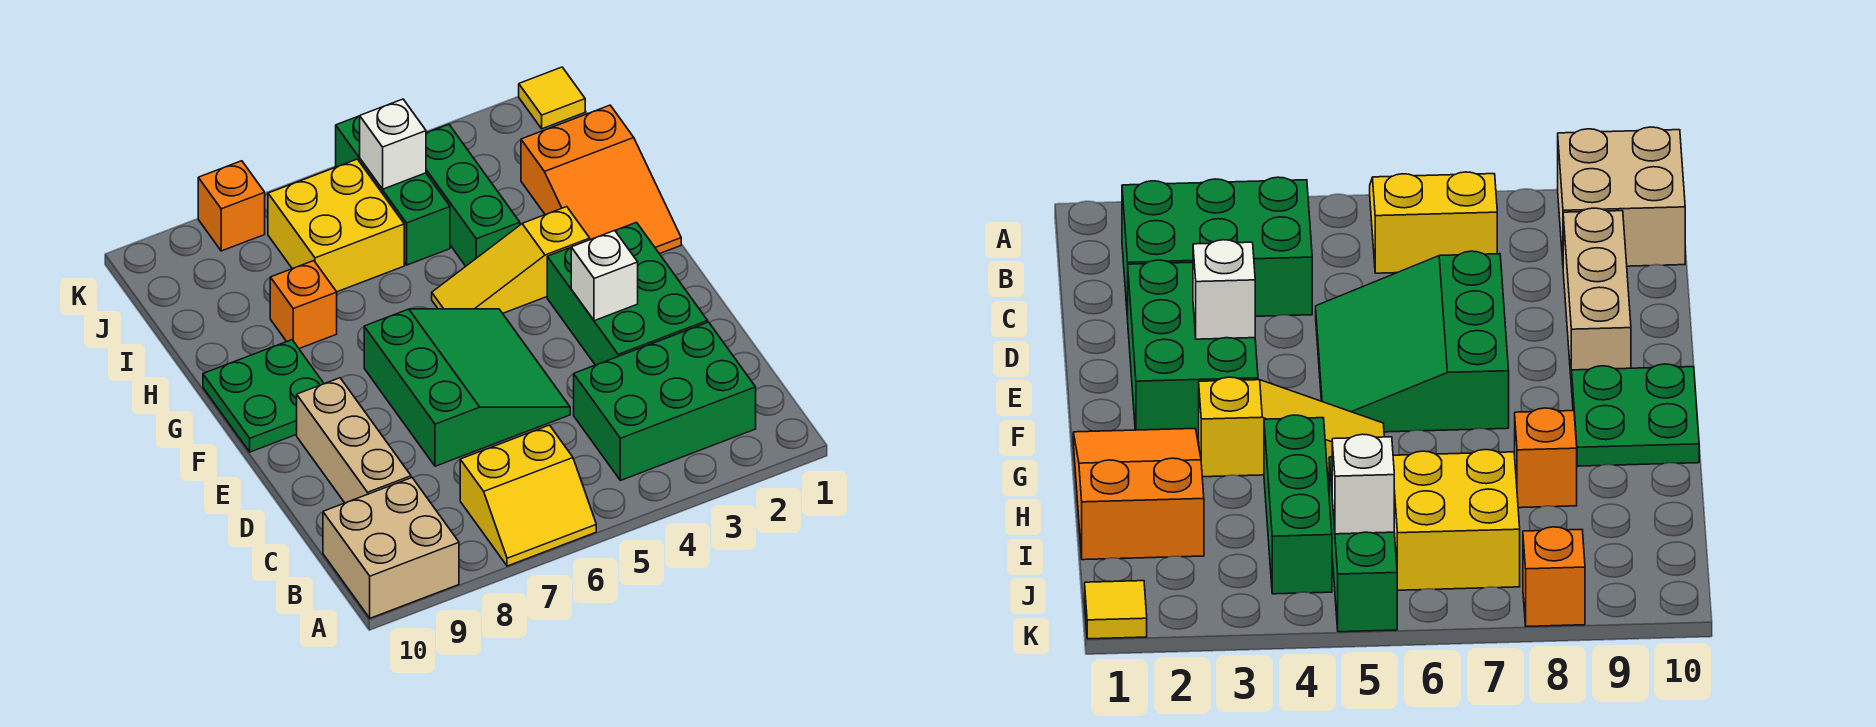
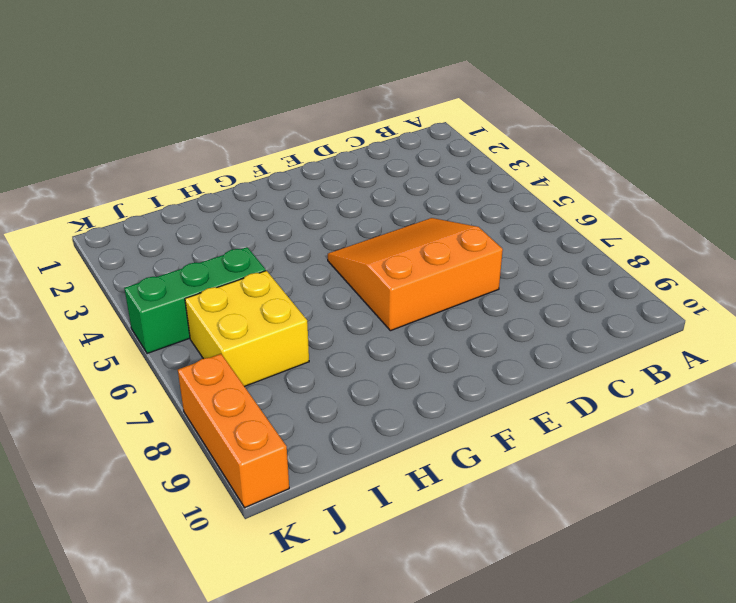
orange slope D5:F7 level 1 top 7 -> green slope D5:F7 level 1 top 7
orange brick K8:K10 level 1 -> orange brick K8 level 1
none -> yellow slope A6:B7 level 1 top B
none -> tan brick A9:B10 level 1
none -> green brick B2:C4 level 1

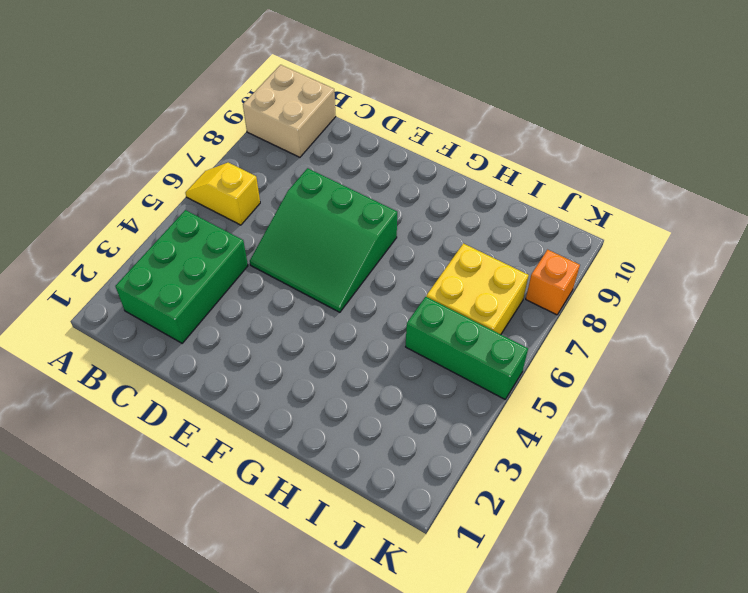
yellow slope A6:B6 level 1 top B -> yellow slope A6:B7 level 1 top B
none -> tan brick C9:E9 level 1
none -> green brick D2:F3 level 1
none -> green plate F9:G10 level 1

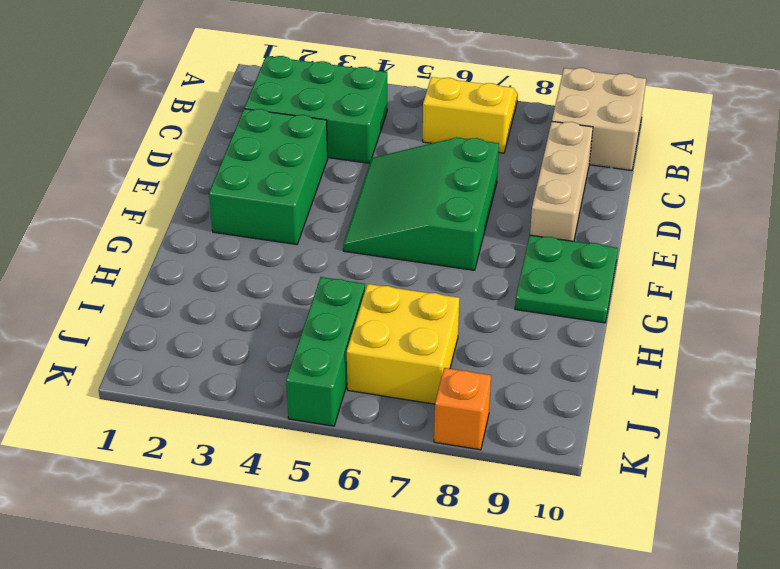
none -> orange slope G1:I2 level 1 top I
none -> yellow slope G3:G5 level 1 top 3
none -> green brick H4:J4 level 1

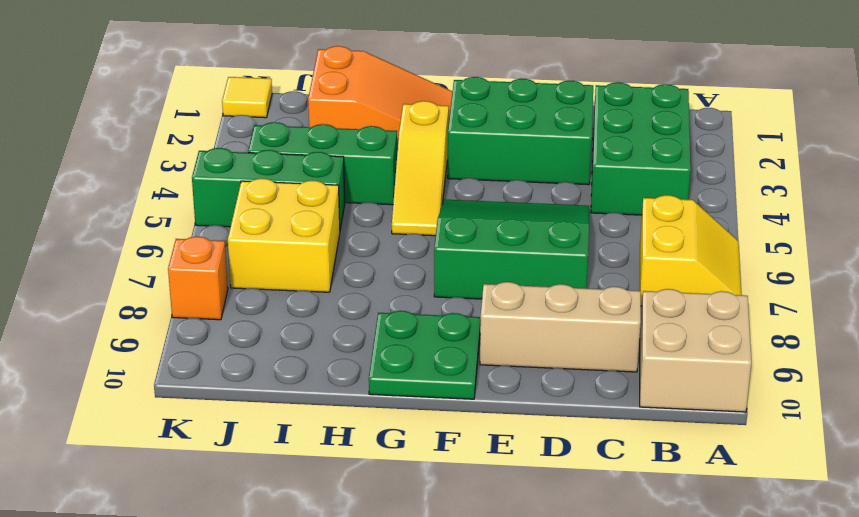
none -> orange brick H8 level 1
none -> white brick E3 level 2
none -> white brick J5 level 2

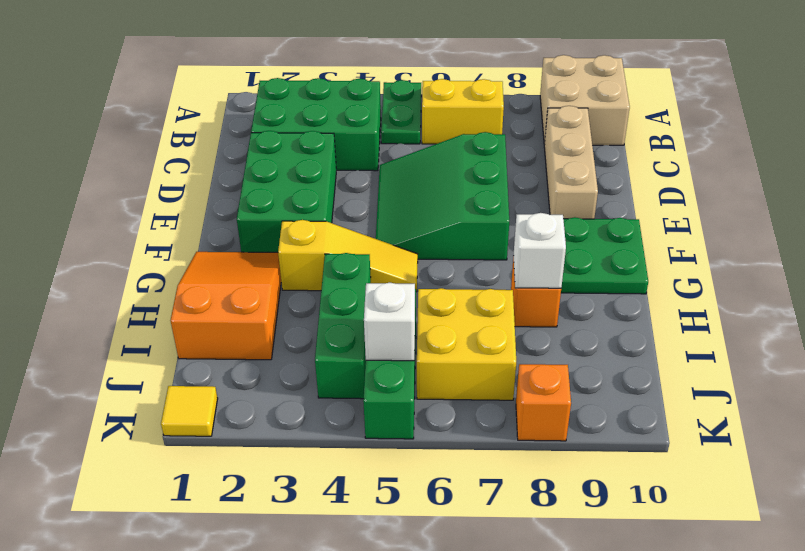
green plate A5:B5 level 1 -> none
white brick H8 level 2 -> white brick E3 level 2

